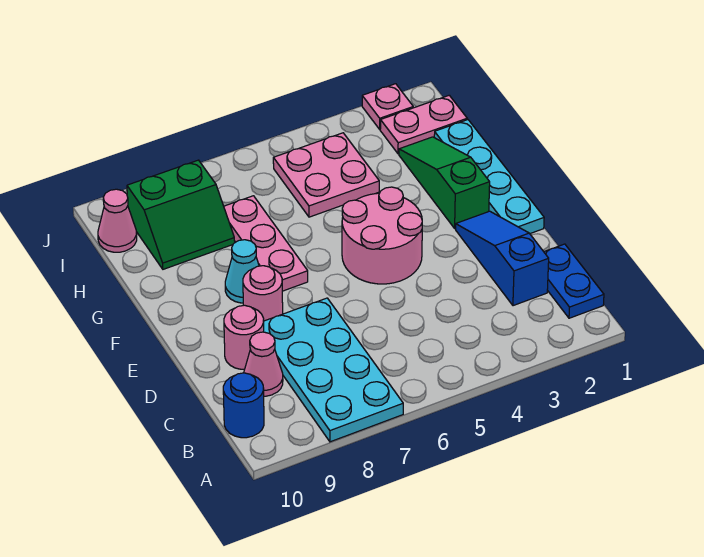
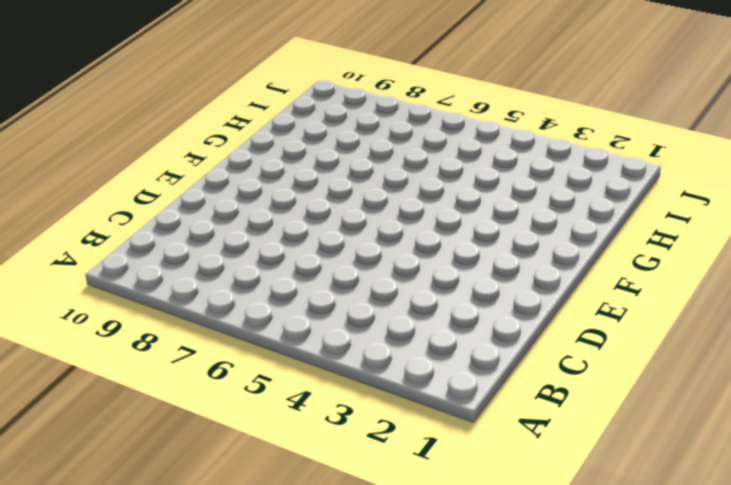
none -> cyan plate A7:D8 level 1
none -> blue plate B1:C1 level 1
none -> blue round brick B10 level 1

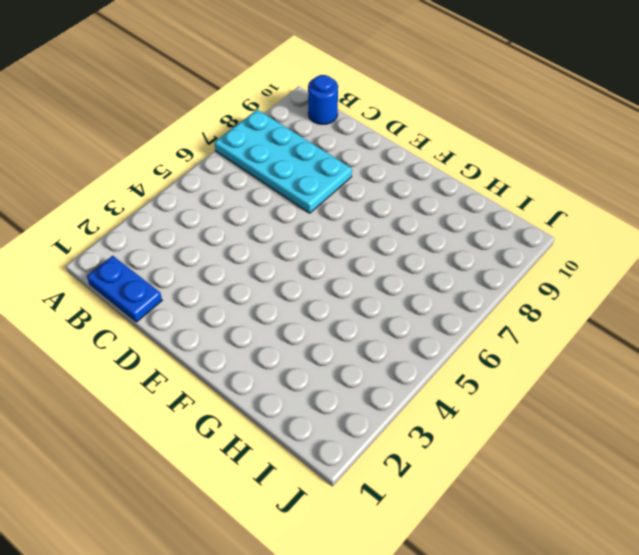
none -> blue slope C2:E2 level 1 top C
none -> pink cone C9 level 1
none -> pink round brick D9 level 1

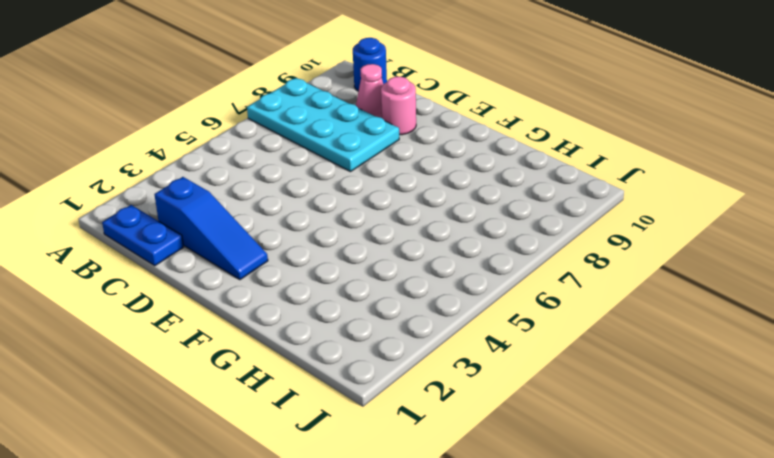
none -> cyan plate E1:H1 level 1
none -> pink round brick E4:F5 level 1
none -> pink round brick E8 level 1

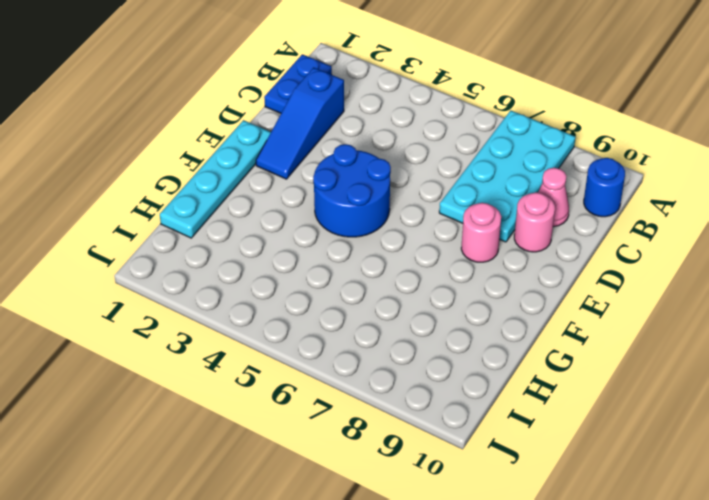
blue round brick E4:F5 level 1 -> pink round brick E4:F5 level 1
none -> green slope F2:H2 level 1 top F
none -> pink plate F7:H7 level 1
none -> cyan cone F8 level 1

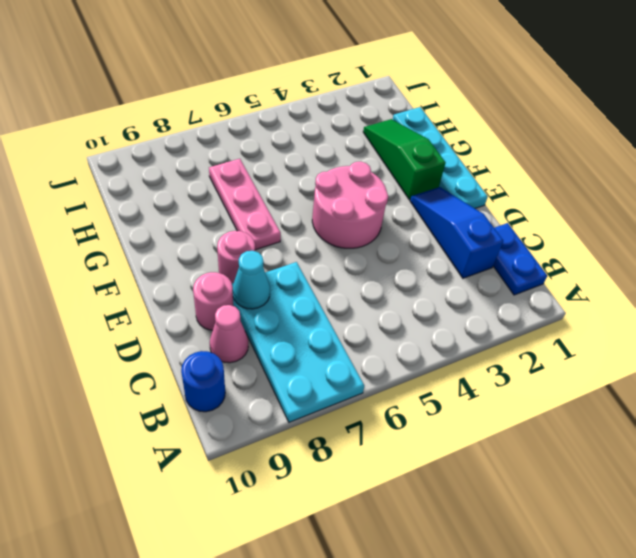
cyan cone D8 level 2 -> cyan cone F8 level 1
none -> pink plate H4:I5 level 1
none -> green slope H8:I9 level 1 top I
none -> pink plate I1:I2 level 1

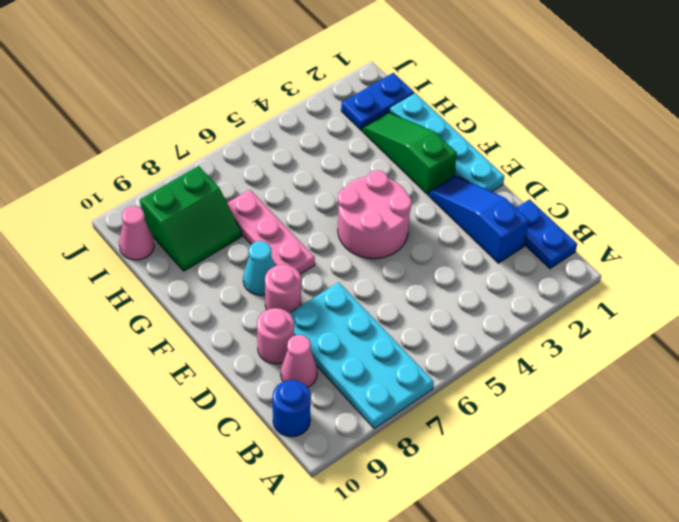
blue plate I1:I2 level 1 -> pink plate I1:I2 level 1
none -> pink plate H4:I5 level 1
none -> pink plate J2 level 1

